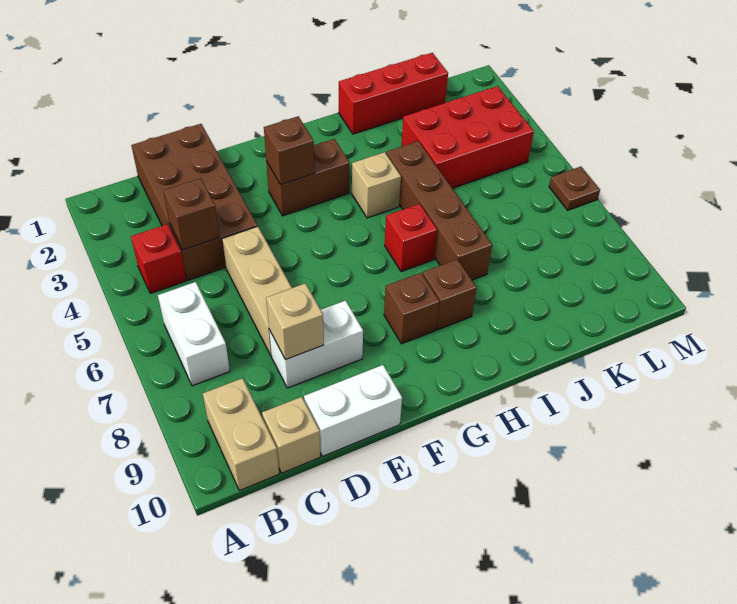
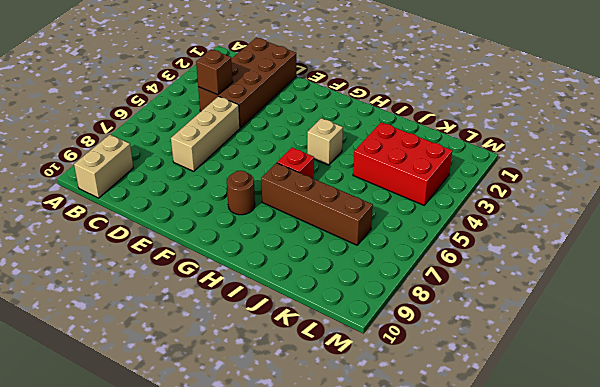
brown round brick G8 level 1 -> brown brick G8 level 1
brown brick H7:K7 level 1 -> brown brick I4:I7 level 1
none -> red brick B4 level 1
none -> white brick B6:B7 level 1
none -> tan brick C10 level 1

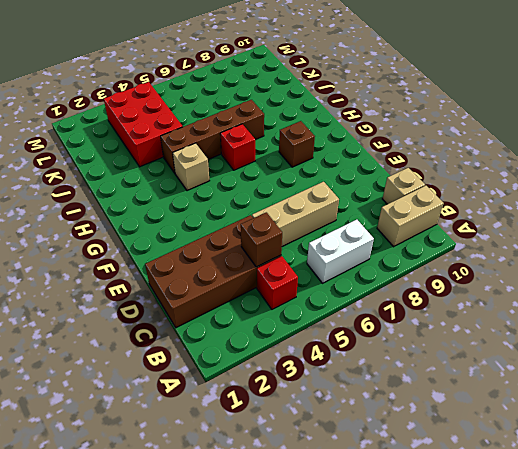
none -> white brick D8:E8 level 1
none -> white brick D10:E10 level 1
none -> brown brick F3:G3 level 1

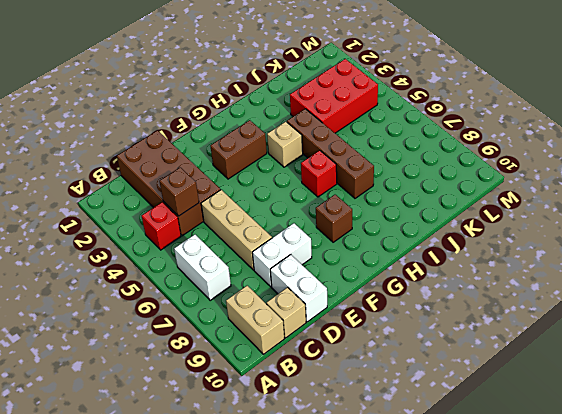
white brick D9:D10 level 1 -> white brick D10:E10 level 1
none -> brown brick H8 level 1
none -> red brick I1:K1 level 1
none -> brown plate M6 level 1

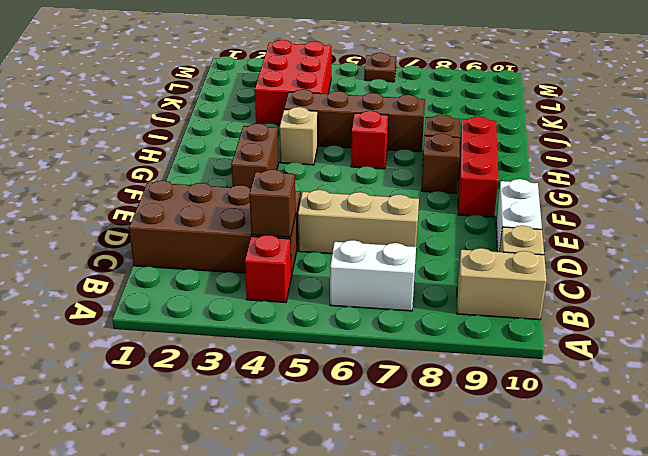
red brick F9:H9 level 1 -> red brick I1:K1 level 1
none -> white brick D8:E8 level 1
none -> tan brick D8 level 2
none -> brown brick F3 level 2

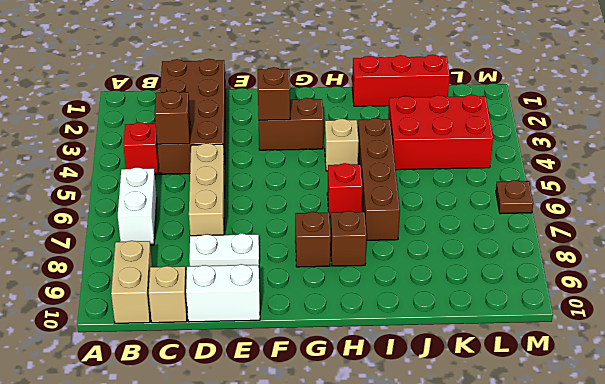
white plate D8:E8 level 1 -> white brick D8:E8 level 1
none -> tan brick D8 level 2

